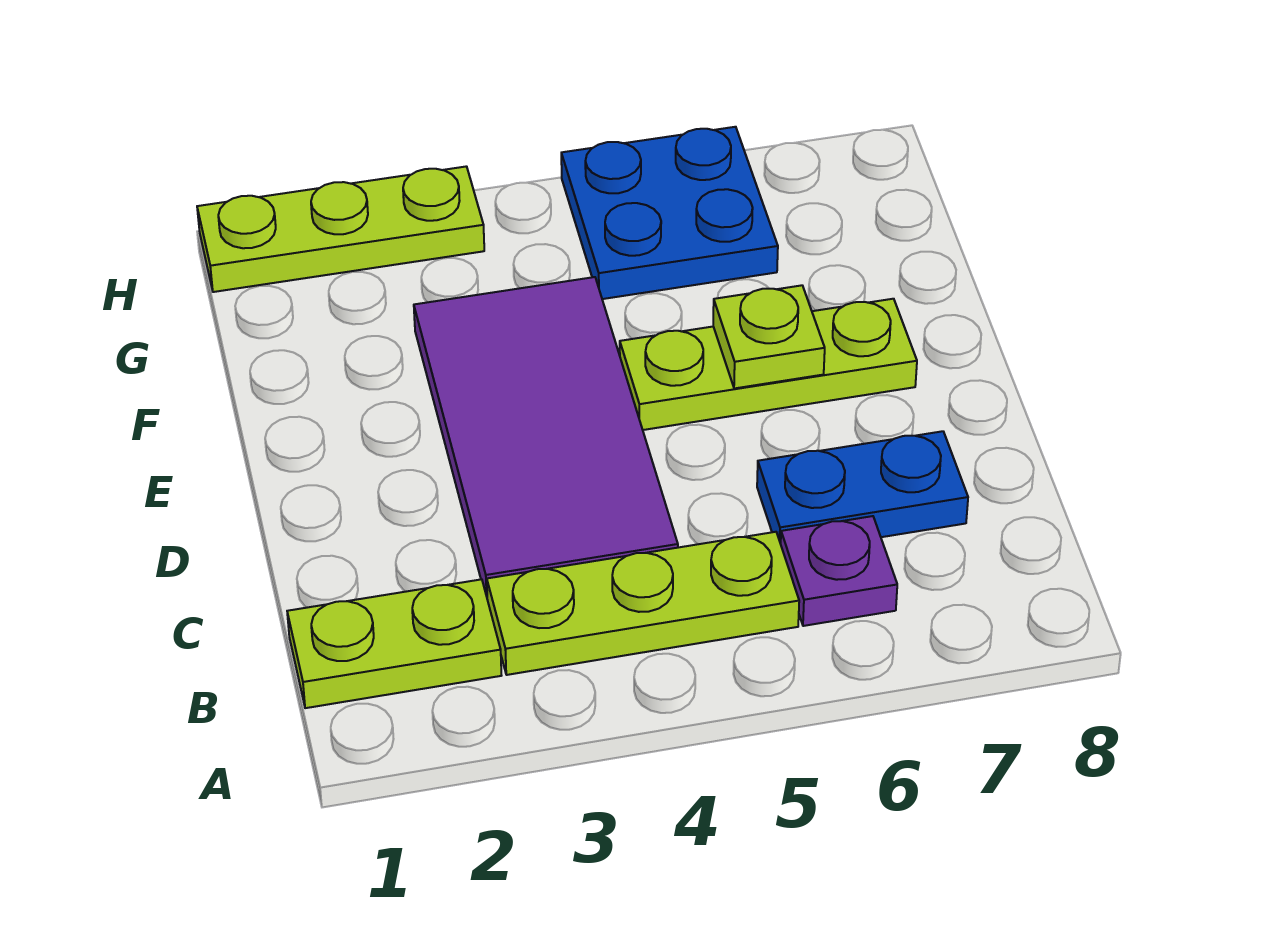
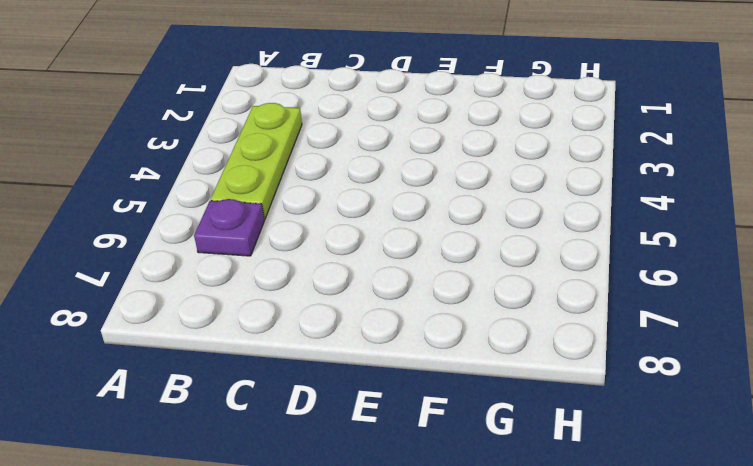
none -> lime plate B1:B2 level 1
none -> purple tile C3:F4 level 1

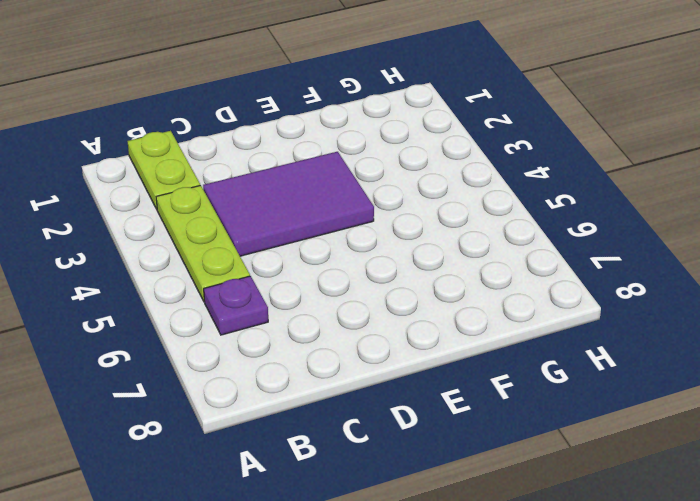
purple tile C3:E4 level 1 -> purple tile C3:F4 level 1
none -> blue plate C6:C7 level 1
none -> lime plate E5:E7 level 1

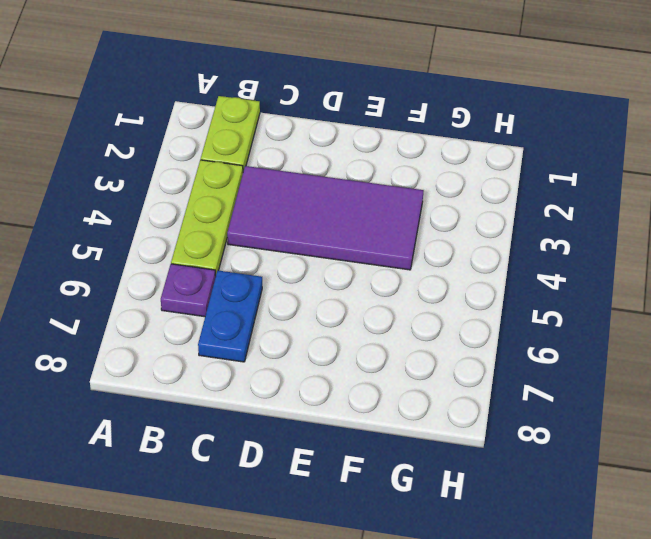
none -> lime plate E5:E7 level 1
none -> blue plate G5:H6 level 1

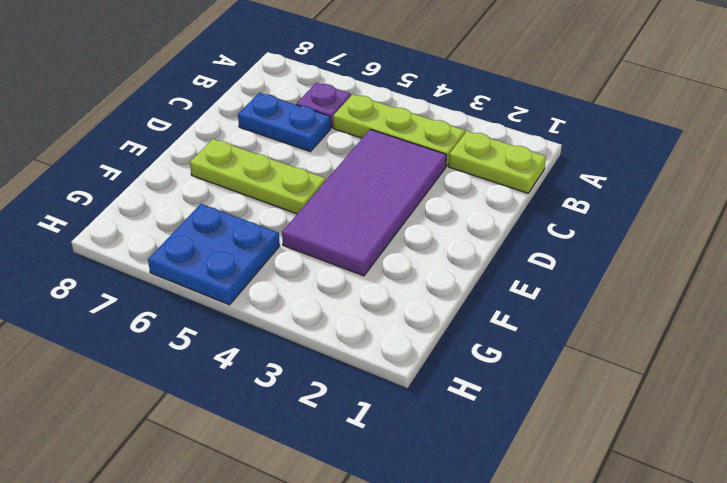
none -> lime plate H1:H3 level 1
none -> lime plate E6 level 2

